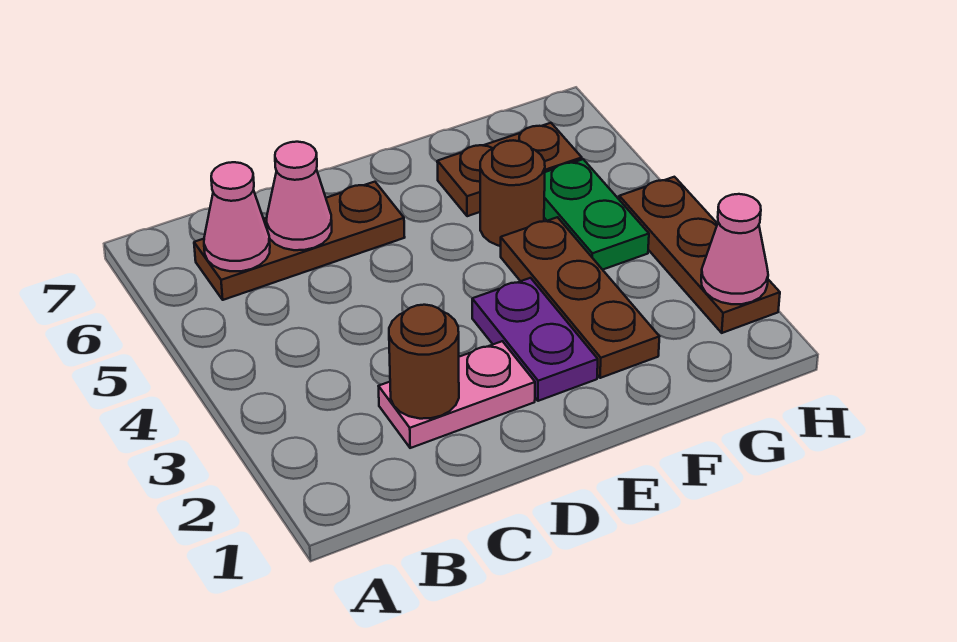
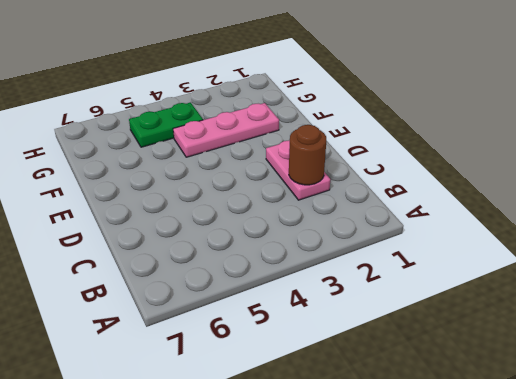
pink plate F2:F4 level 1 -> brown plate F2:F4 level 1
none -> brown plate B6:D6 level 1
none -> purple plate E2:E3 level 1
none -> brown round brick F5 level 1

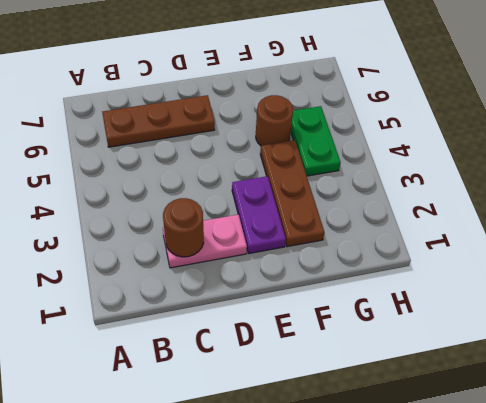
none -> brown plate F6:G6 level 1
none -> brown plate H2:H4 level 1
none -> pink cone B6 level 2

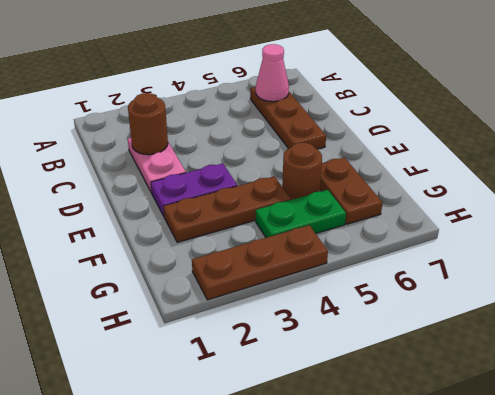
none -> pink cone C6 level 2
none -> pink cone H2 level 2

